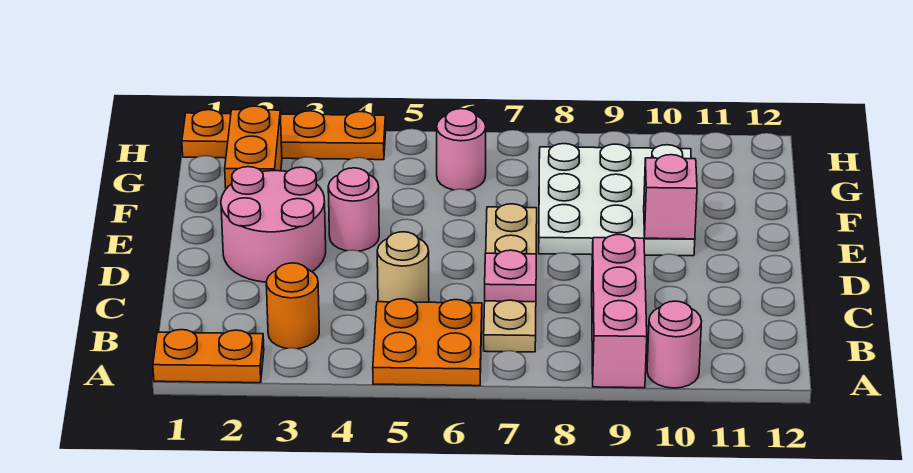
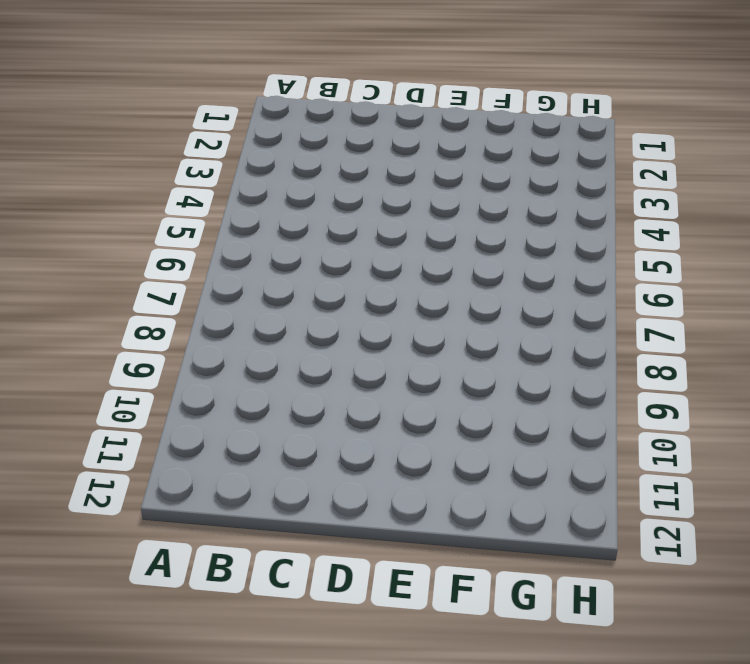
none -> orange plate A1:A2 level 1
none -> orange plate A5:B6 level 1
none -> pink brick A9:C9 level 1

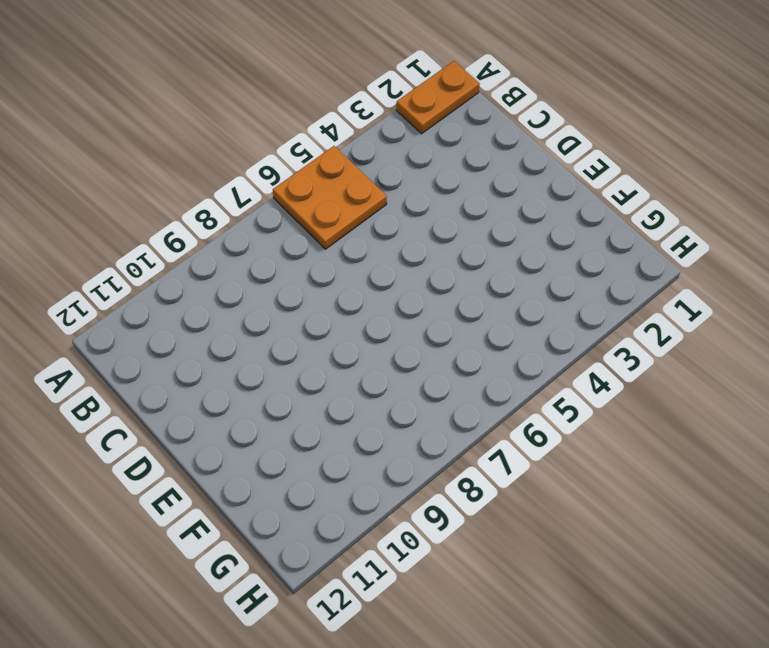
none -> pink brick A9:C9 level 1
none -> pink round brick A10 level 1
none -> orange round brick B3 level 1

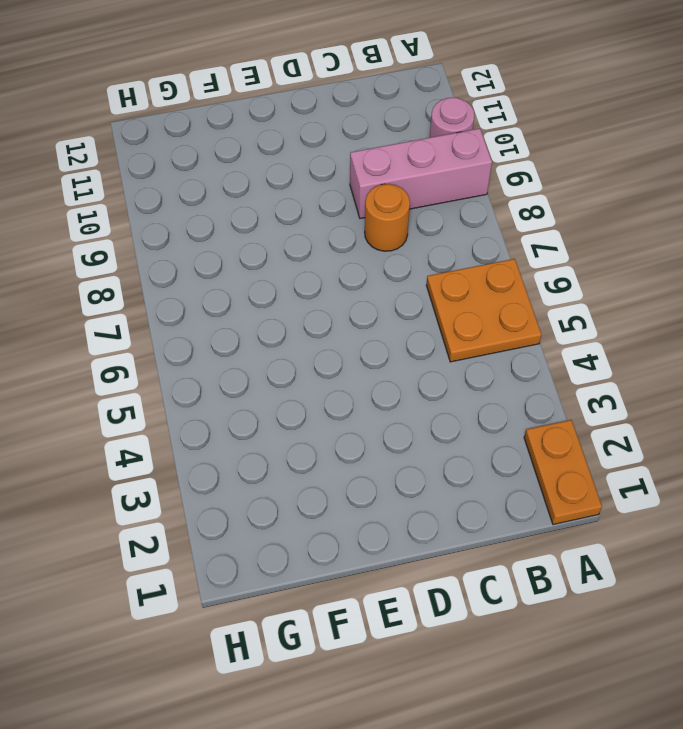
orange round brick C8 level 1 -> orange round brick B3 level 1
none -> tan plate B7:E7 level 1
none -> tan round brick C5 level 1
none -> pink round brick D2:E3 level 1

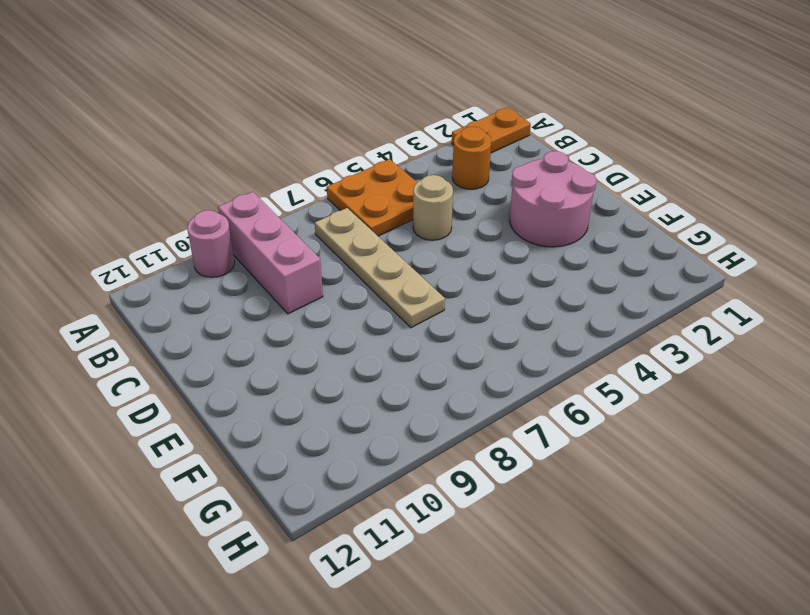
none -> pink round brick E4 level 1
none -> white plate E8:G10 level 1
none -> orange brick F2:G2 level 1

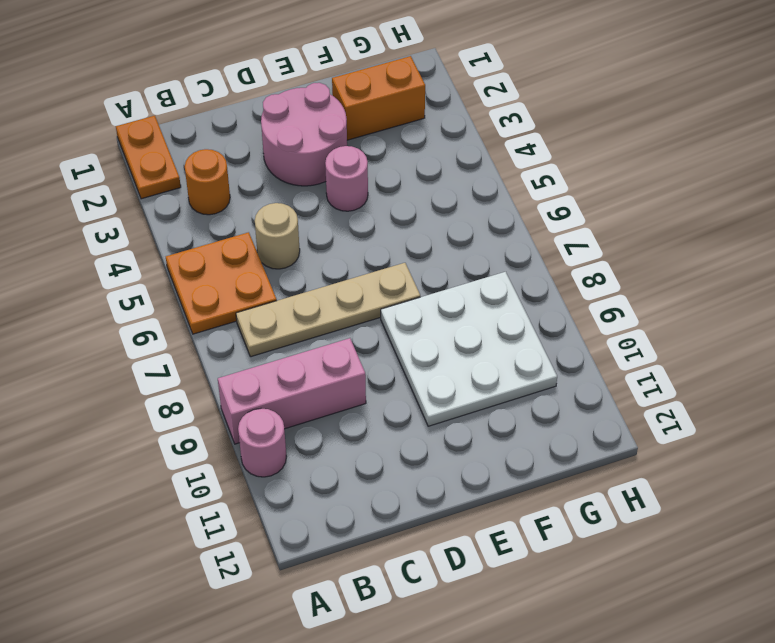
none -> pink round brick G6 level 1
none -> orange plate H1:H4 level 1
none -> pink plate C7 level 2

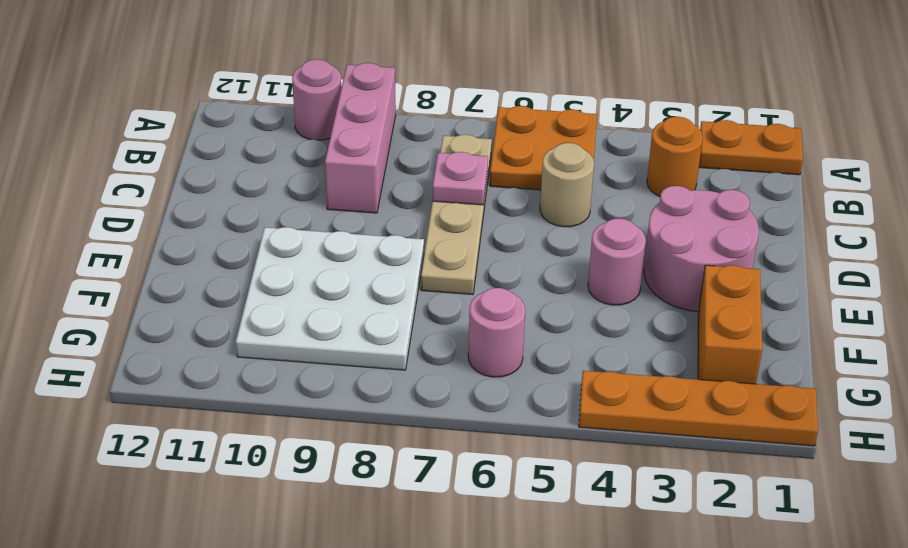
none -> pink brick E10 level 2

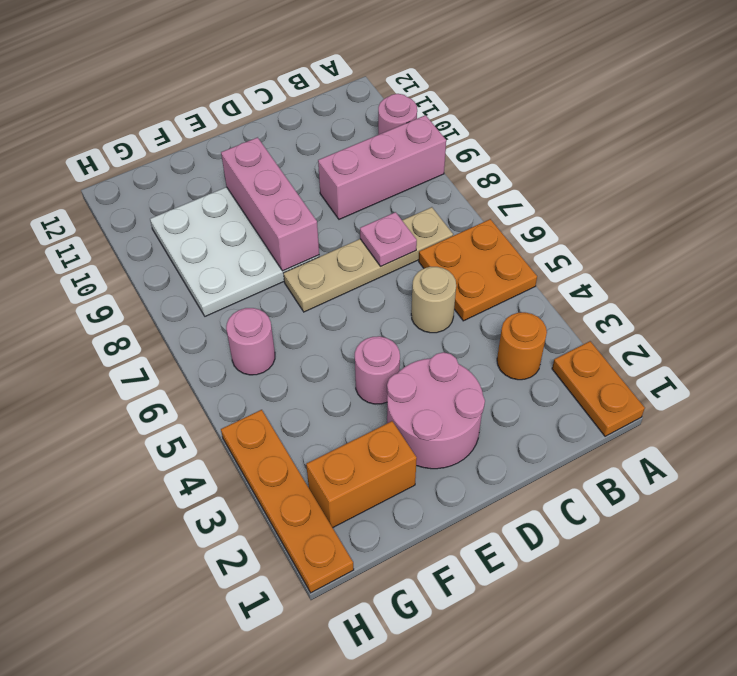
pink brick E8:E10 level 2 -> pink brick E10 level 2

